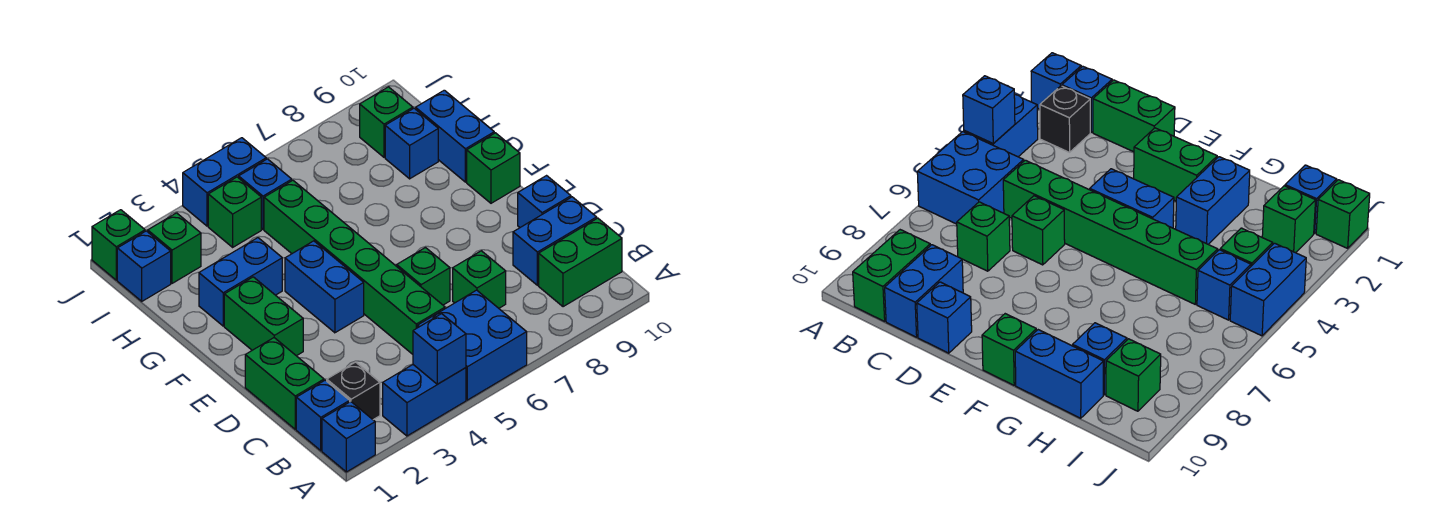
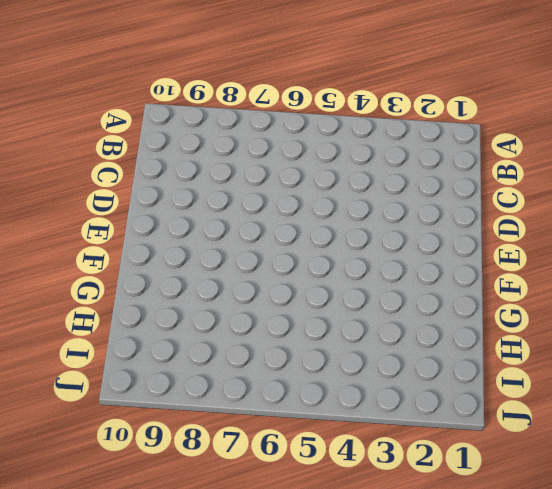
none -> blue brick A1 level 1
none -> blue brick A3:A4 level 1
none -> blue brick A5:B6 level 1

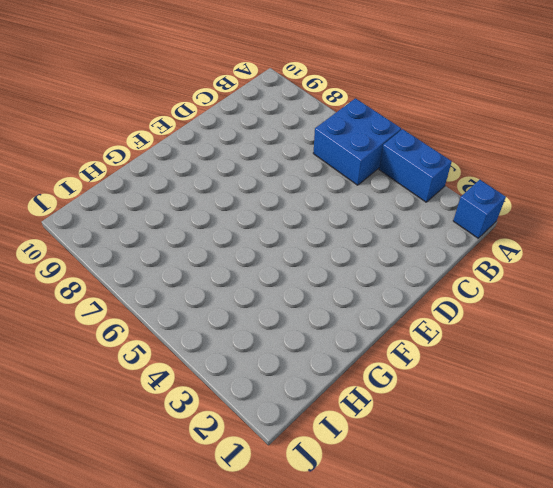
none -> blue brick B1 level 1
none -> black brick B2 level 1
none -> green brick B9:B10 level 1

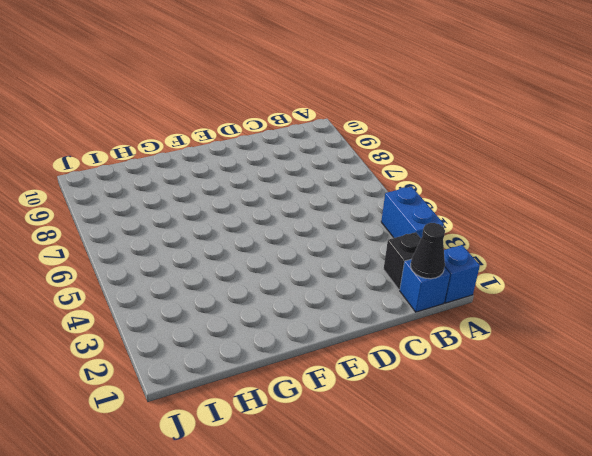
black cone B1 level 2 -> none
none -> blue brick A5:B6 level 1
none -> green brick B9:B10 level 1
none -> green brick C1:D1 level 1

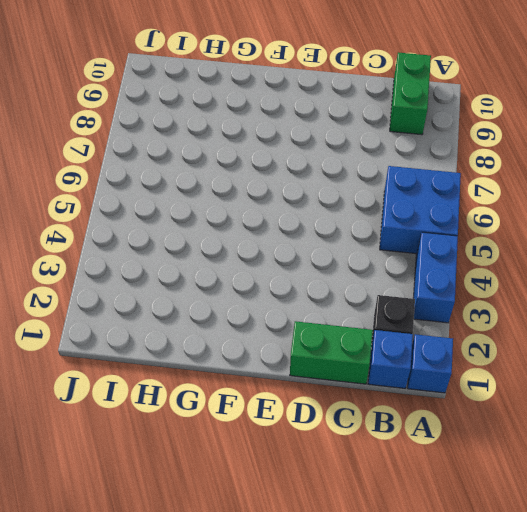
none -> green brick C5:H5 level 1
none -> green brick C7 level 1
none -> blue brick C9:C10 level 1

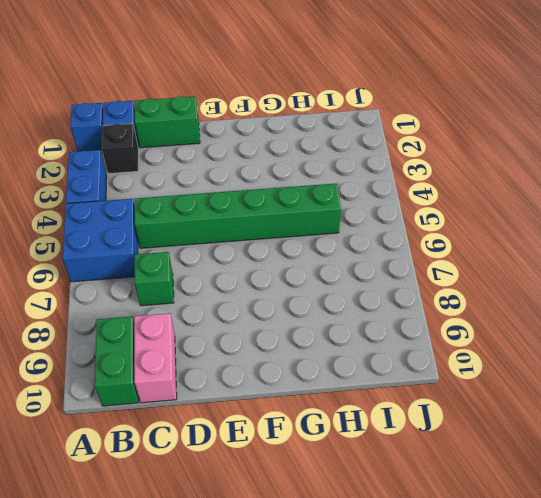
pink brick C9:C10 level 1 -> blue brick C9:C10 level 1
none -> green brick D6 level 1
none -> blue brick D10 level 1
none -> green brick E2:F2 level 1

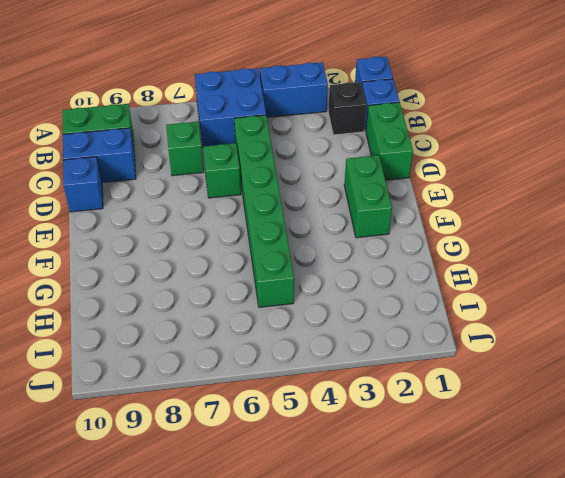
none -> blue brick E4:F4 level 1
none -> green brick F10 level 1
none -> blue brick G2:G3 level 1

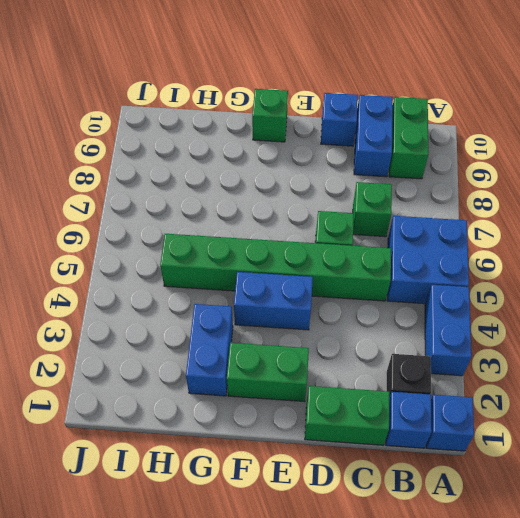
none -> blue brick G10:H10 level 1
none -> blue brick H9 level 1
none -> blue brick I1 level 1

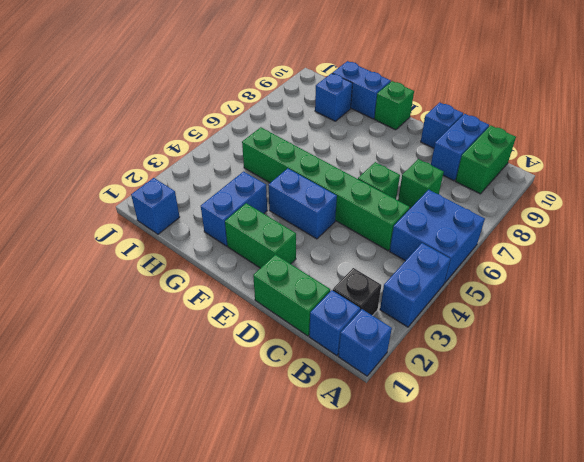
none -> green brick I2 level 1
none -> green brick I4 level 1
none -> blue brick I5 level 1

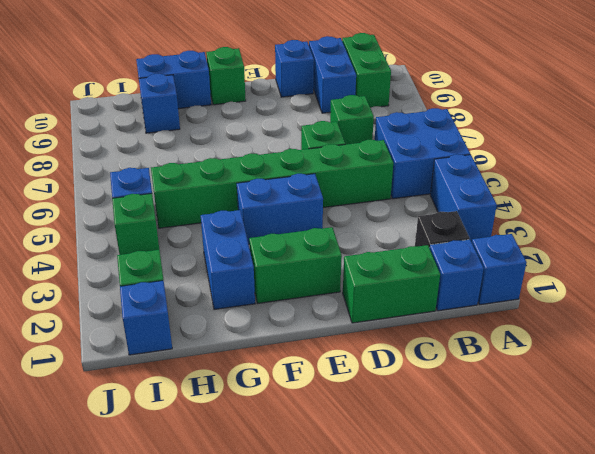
none -> green brick I9 level 1
none -> green brick J1 level 1
none -> blue brick J4:J5 level 1

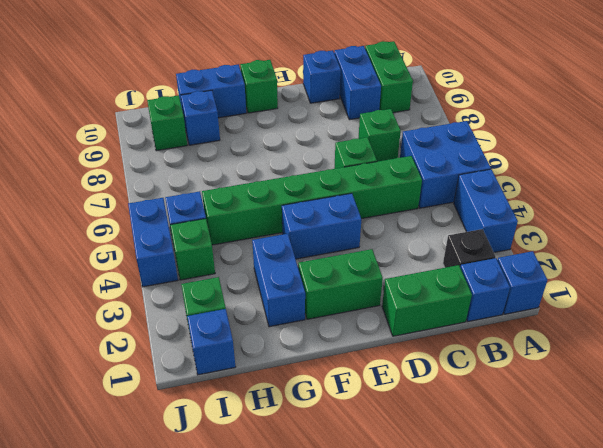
none -> green brick J1 level 1
none -> blue brick A4 level 2

